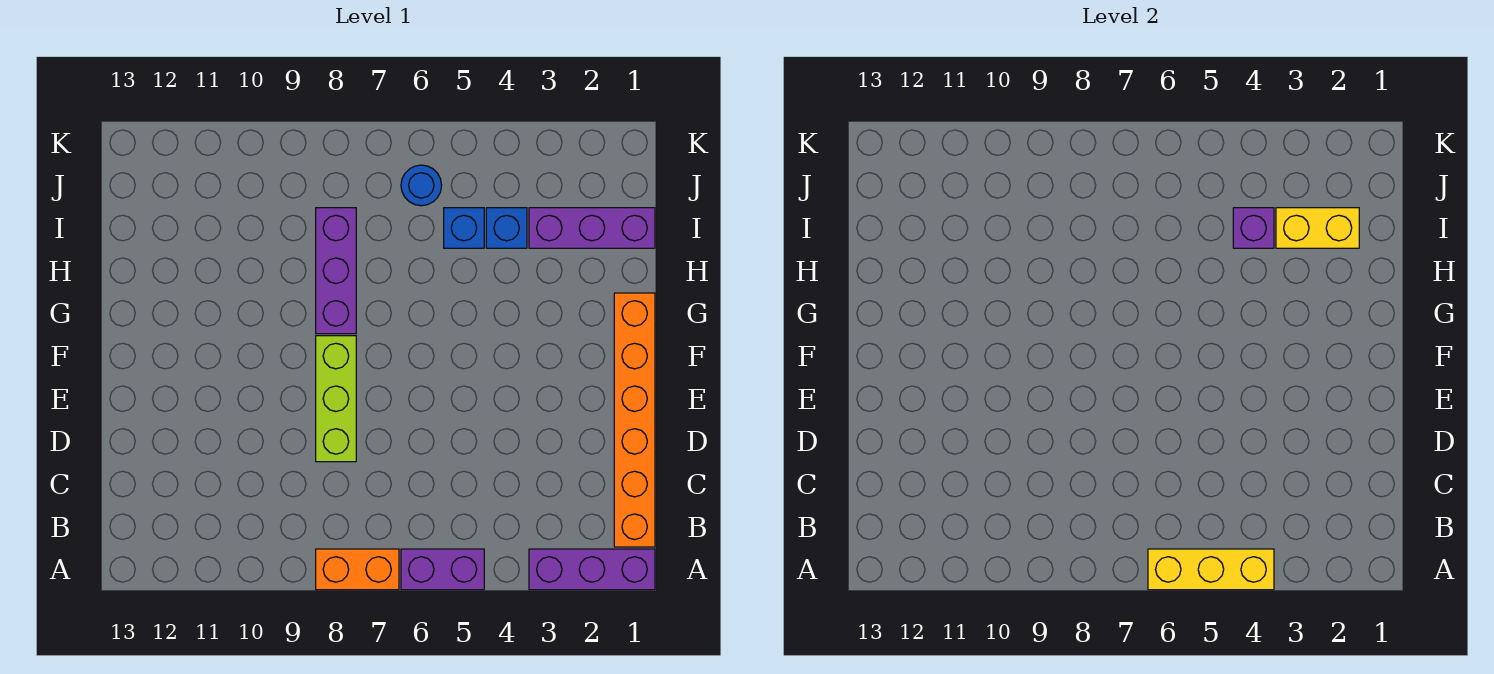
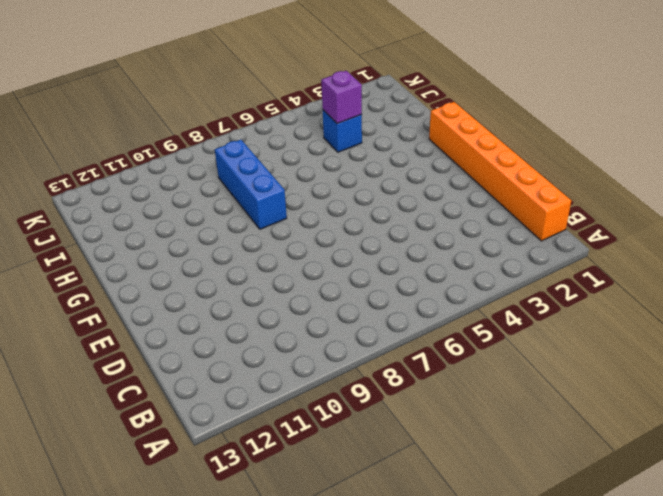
blue brick G8:I8 level 1 -> purple brick G8:I8 level 1
none -> purple brick A1:A3 level 1
none -> purple brick A5:A6 level 1
none -> orange brick A7:A8 level 1

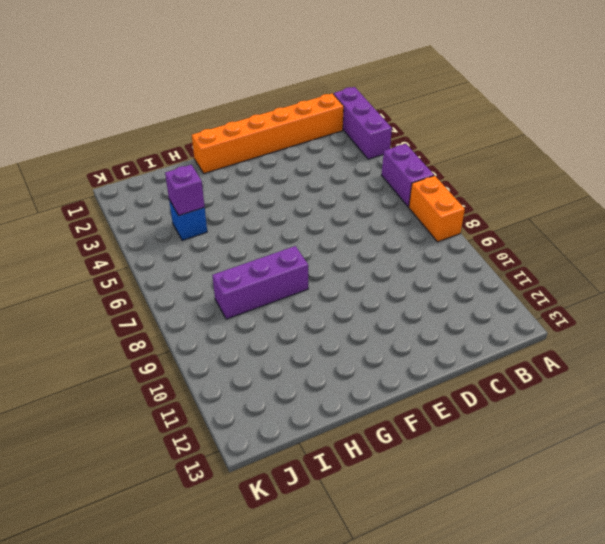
none -> lime brick D8:F8 level 1
none -> purple brick I1:I3 level 1
none -> blue brick I5 level 1

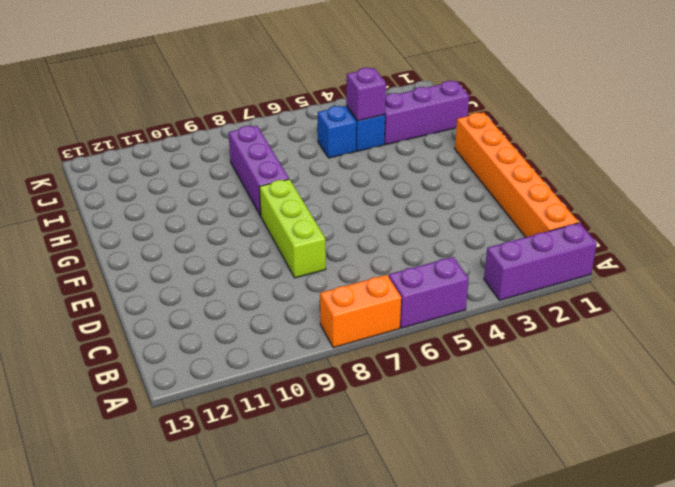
none -> blue round brick J6 level 1
none -> yellow brick A4:A6 level 2
none -> yellow brick I2:I3 level 2

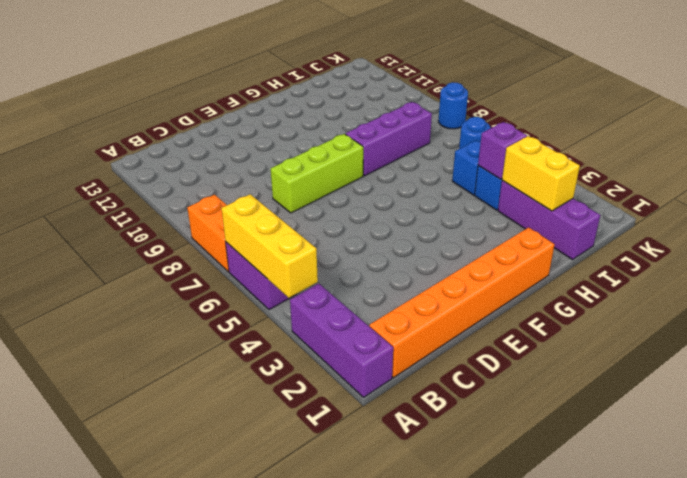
blue round brick K8 level 1 -> none

